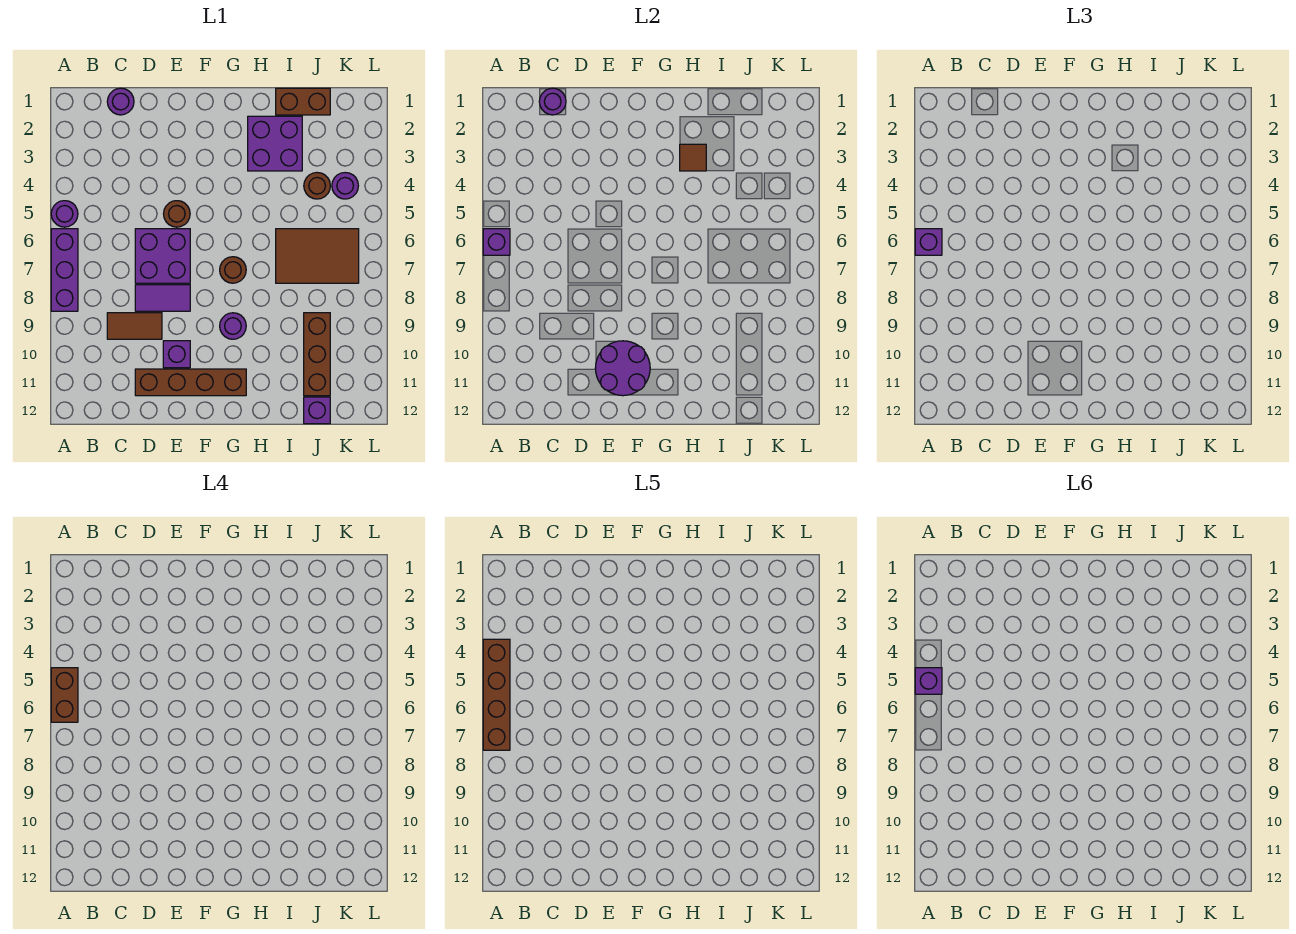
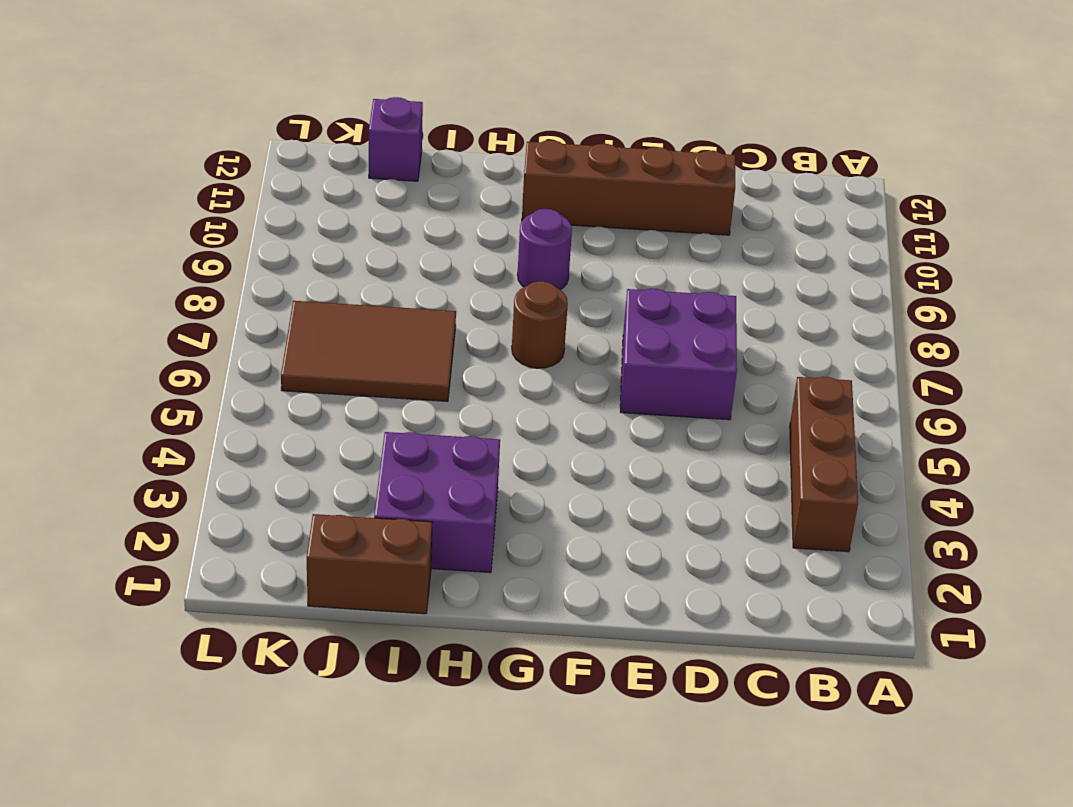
brown brick B3:B5 level 1 -> brown brick J9:J11 level 1
none -> purple round brick A5 level 1
none -> purple brick A6:A8 level 1
none -> purple round brick C1 level 1

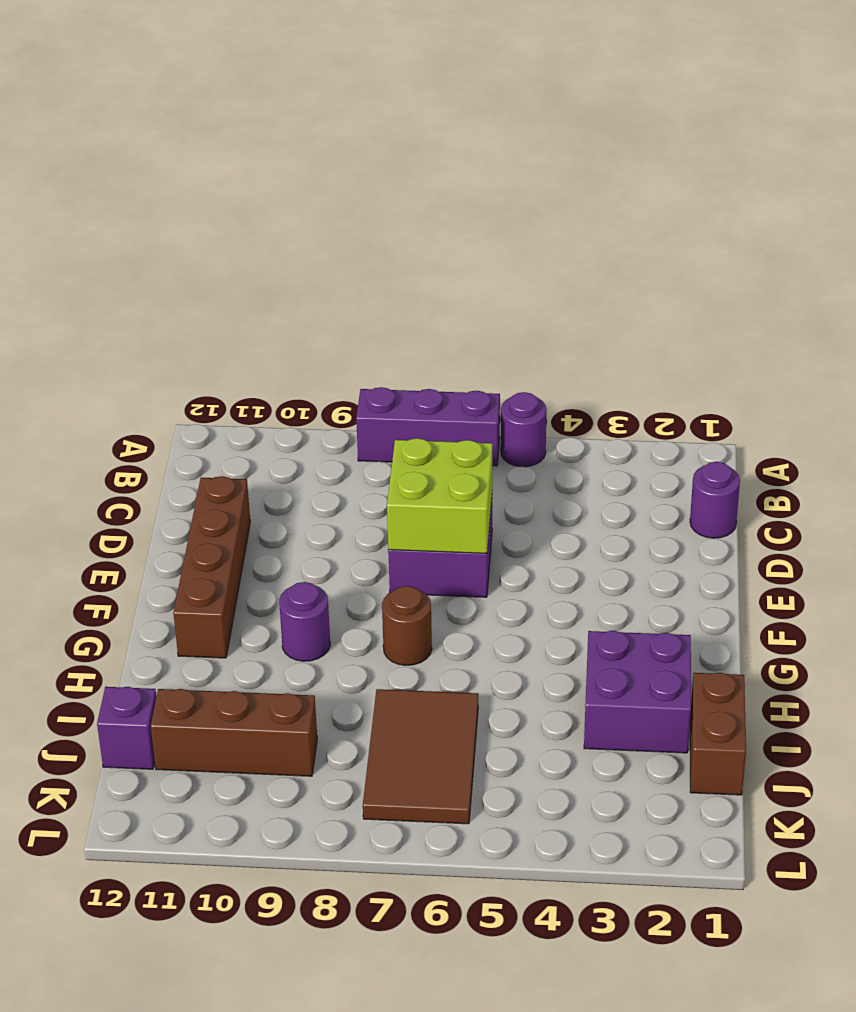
lime brick D6:E7 level 2 -> none
none -> brown tile C9:D9 level 1
none -> purple tile D8:E8 level 1
none -> brown round brick E5 level 1

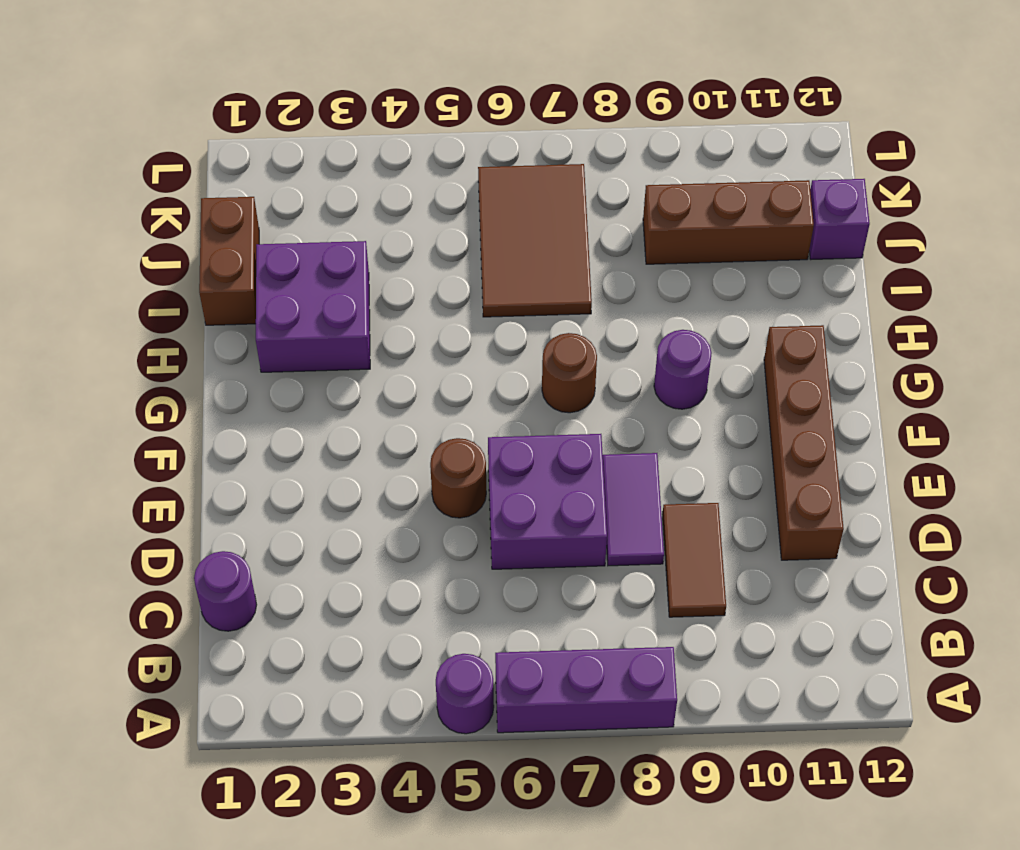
none -> purple brick E10 level 1
none -> brown round brick J4 level 1
none -> purple round brick K4 level 1

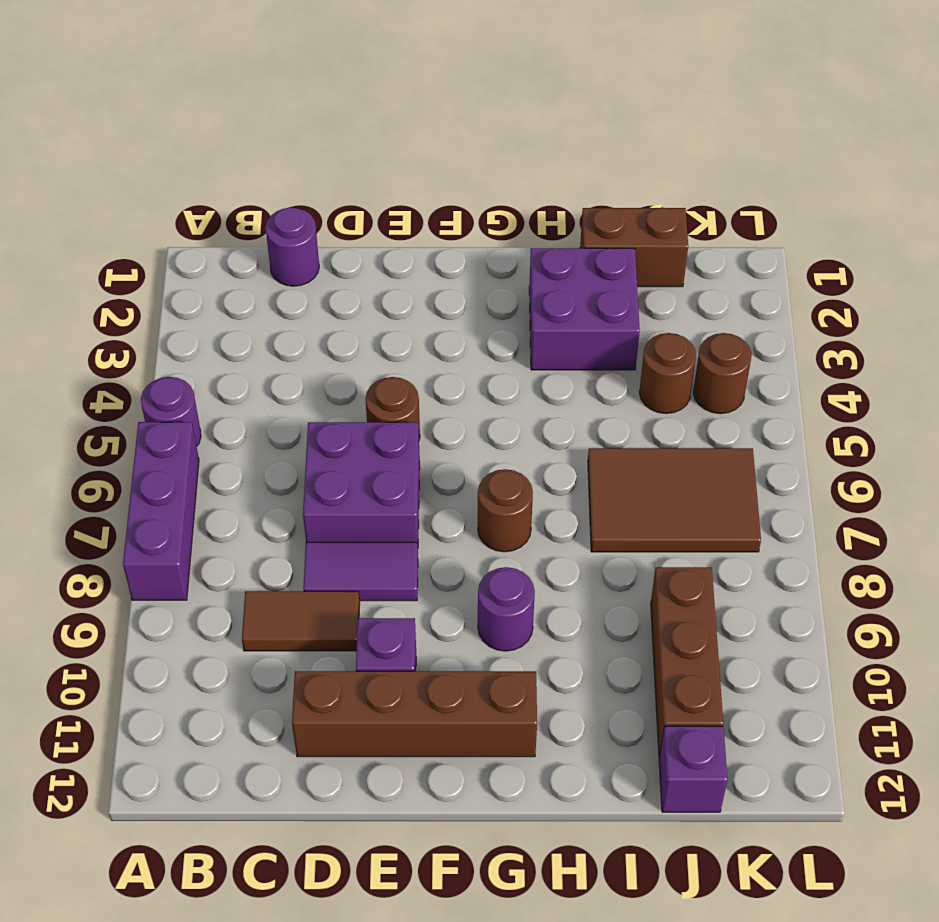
brown round brick K4 level 1 -> purple round brick K4 level 1
none -> purple brick A6 level 2
none -> purple round brick C1 level 2
none -> purple round brick E10:F11 level 2

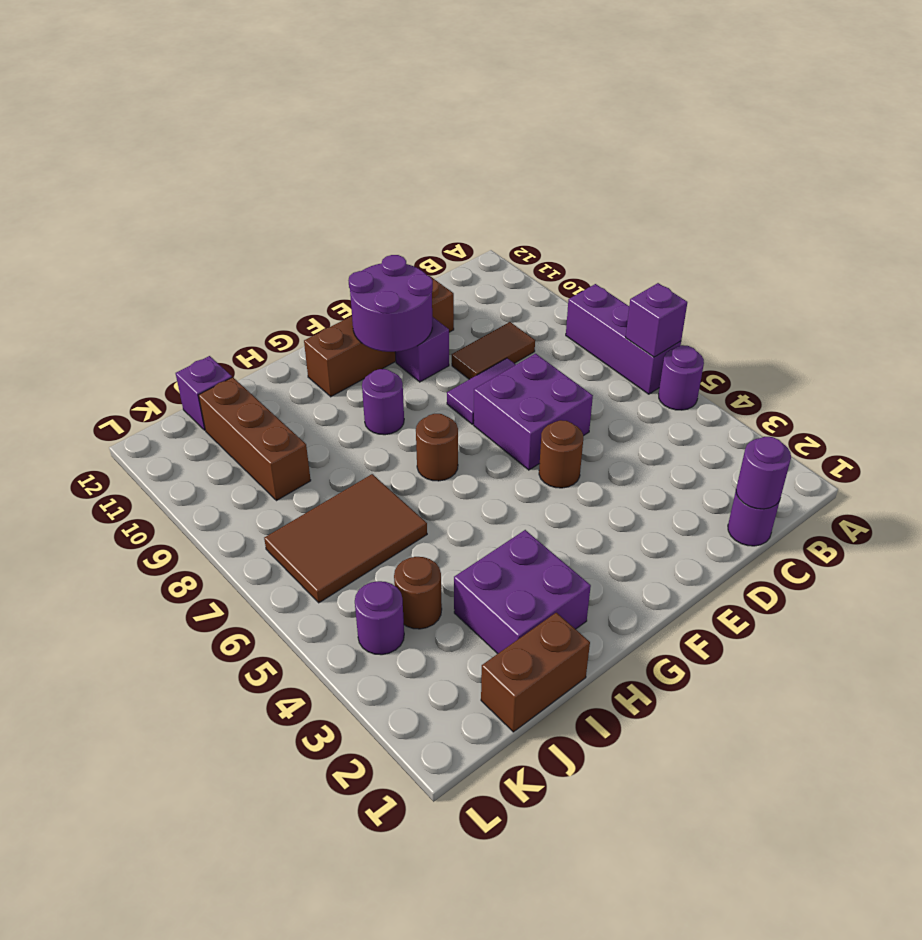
none -> brown tile H3 level 2
none -> purple brick A6 level 3
none -> brown brick A5:A6 level 4

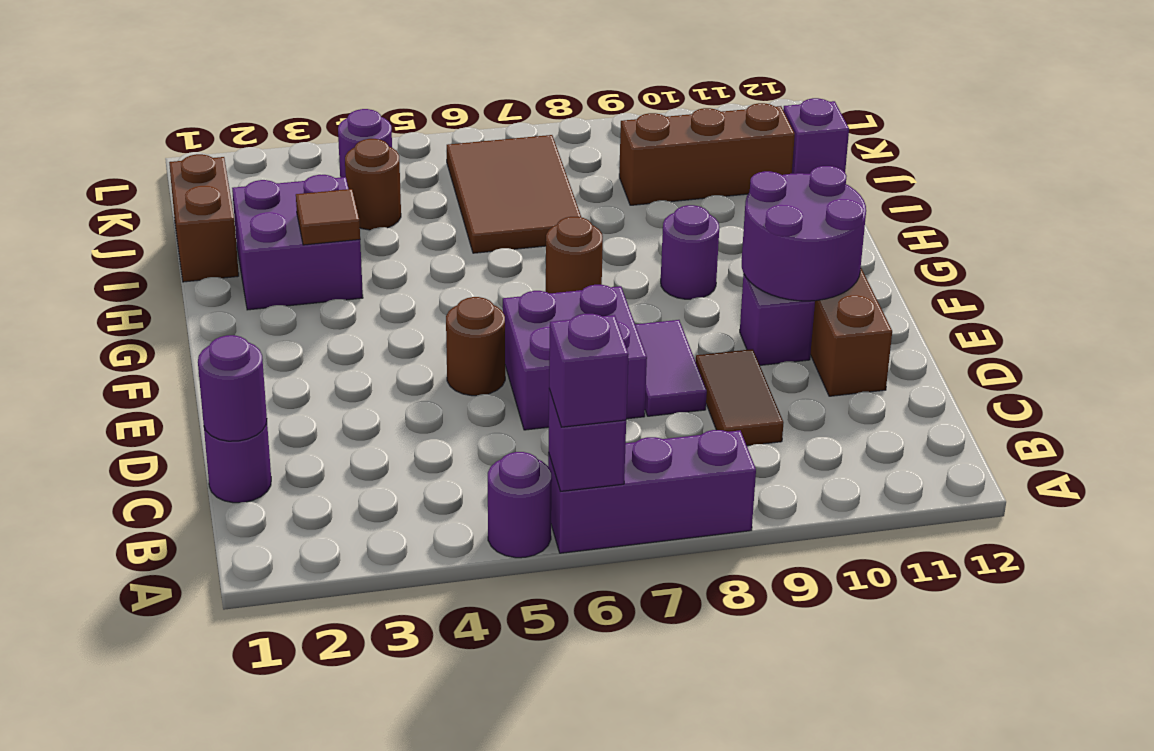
none -> brown brick A5:A6 level 4
none -> brown brick A4:A7 level 5
none -> purple brick A5 level 6

